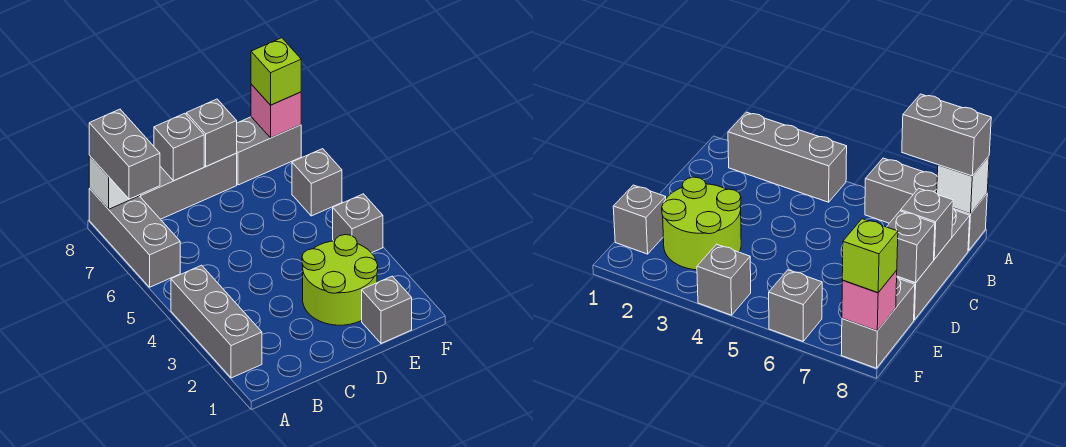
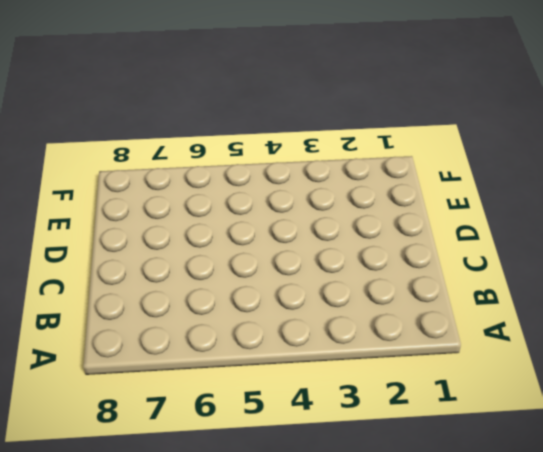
none -> grey brick A2:A4 level 1
none -> grey brick A6:A8 level 1
none -> grey brick B8:D8 level 1

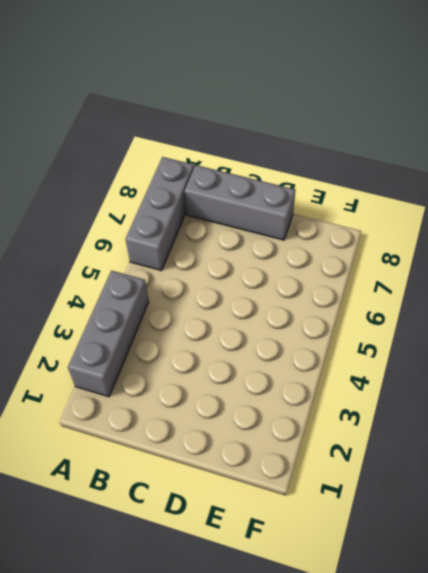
none -> lime round brick D2:E3 level 1
none -> grey brick E1 level 1
none -> grey brick E8:F8 level 1

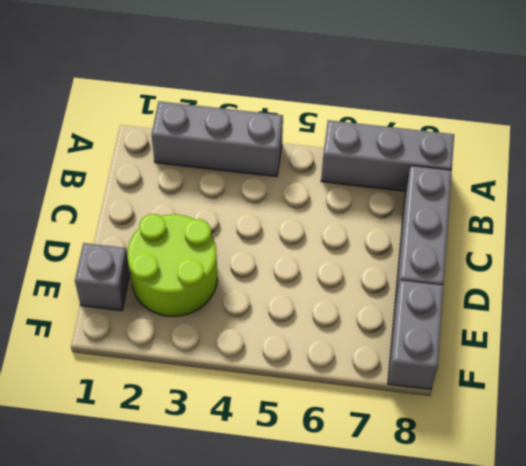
none -> grey brick F4 level 1
none -> grey brick F6 level 1
none -> white brick A8 level 2

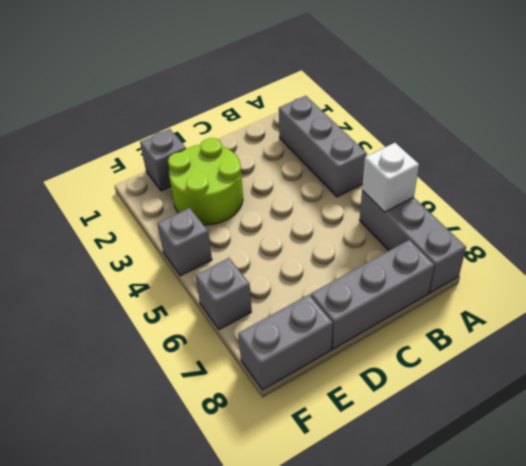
white brick A6 level 2 -> white brick A8 level 2
none -> grey brick C8 level 2
none -> grey brick D8 level 2
none -> pink brick F8 level 2

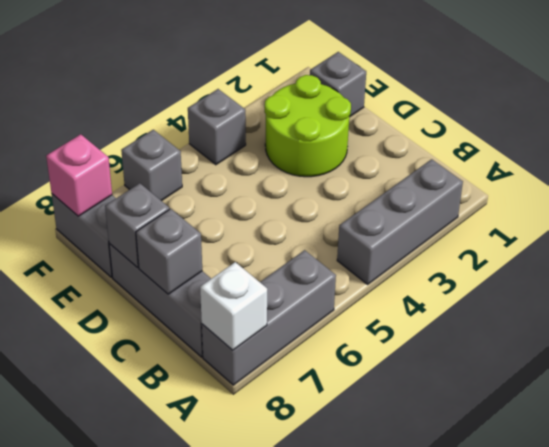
none -> grey brick A7:A8 level 3
none -> lime brick F8 level 3

